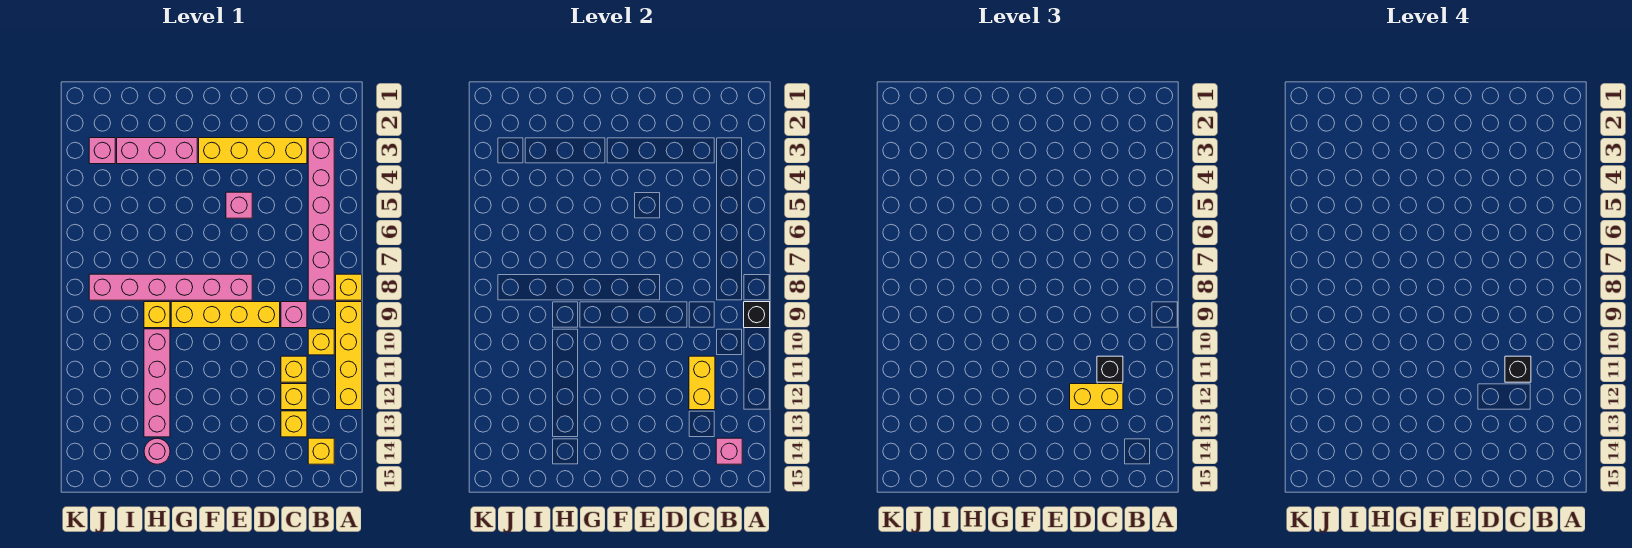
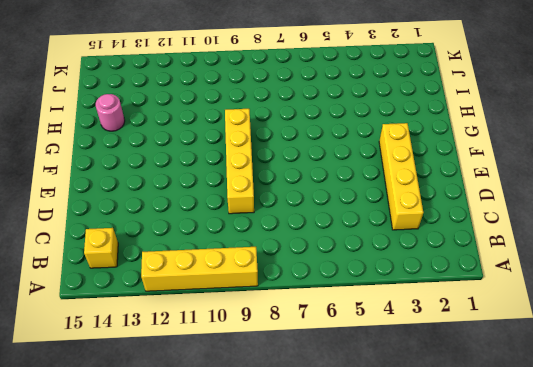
none -> yellow brick A8 level 1
none -> pink brick B3:B8 level 1
none -> yellow brick B10 level 1

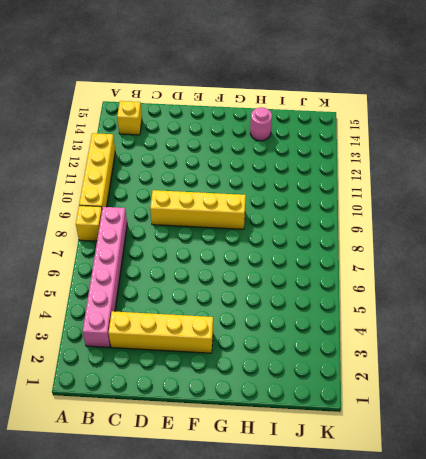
none -> yellow brick B10 level 1
none -> pink brick C9 level 1
none -> yellow brick C11 level 1

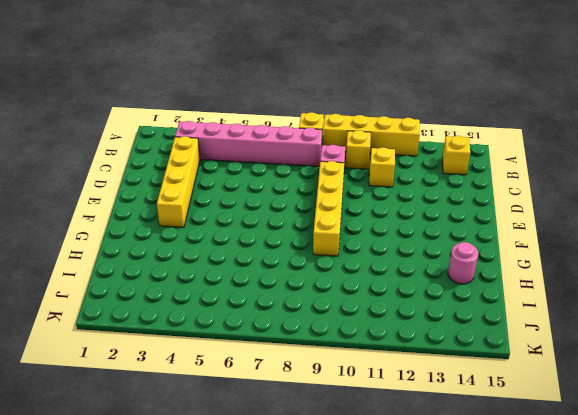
none -> yellow brick C12 level 1
none -> yellow brick C13 level 1
none -> pink brick E5 level 1

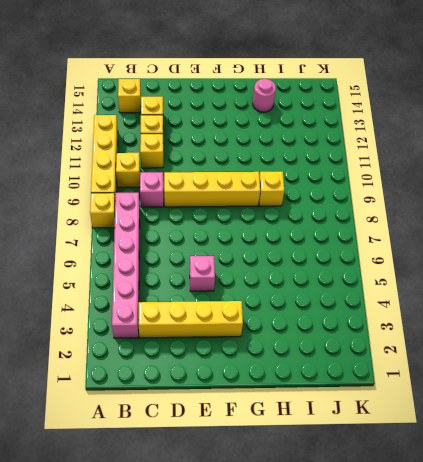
none -> pink brick E8:J8 level 1
none -> pink brick G3:I3 level 1
none -> pink brick H10:H13 level 1

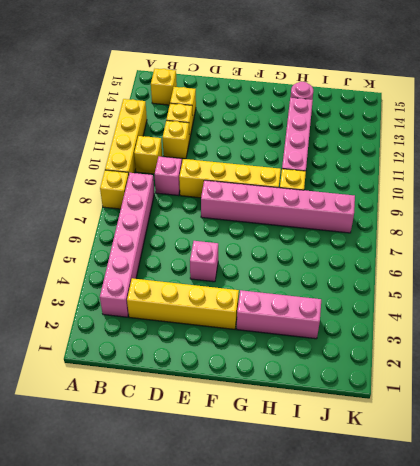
none -> pink brick J3 level 1
none -> black brick A9 level 2
none -> pink brick B14 level 2

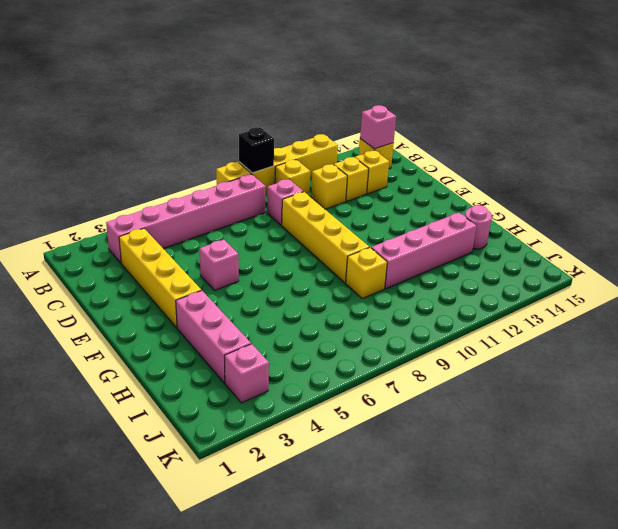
none -> pink brick E8:J8 level 1
none -> yellow brick C11:C12 level 2
none -> black brick C11 level 3

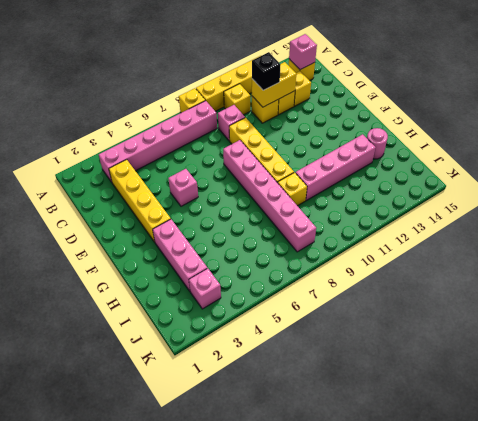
none -> black brick A9 level 2
none -> yellow brick C12:D12 level 3
none -> black brick C11 level 4

